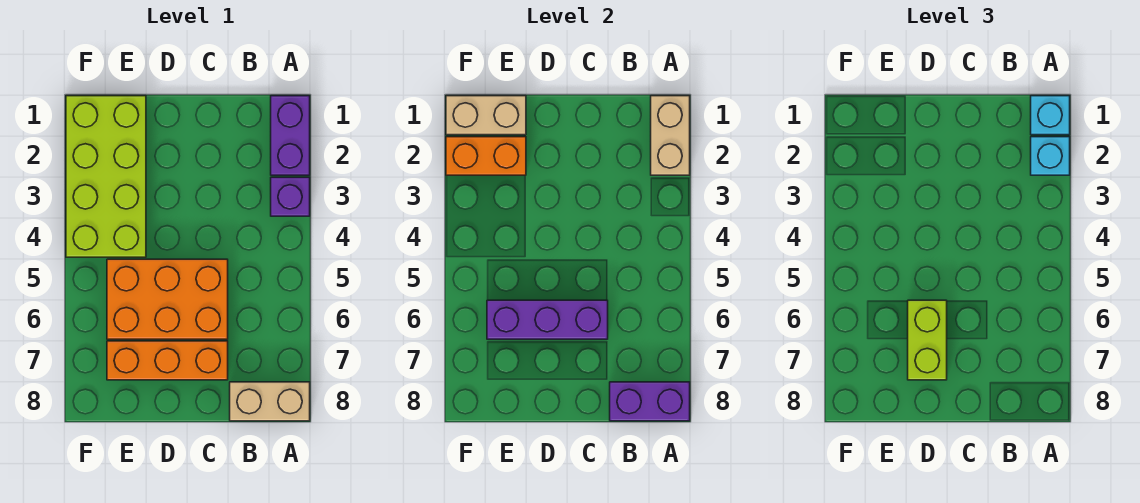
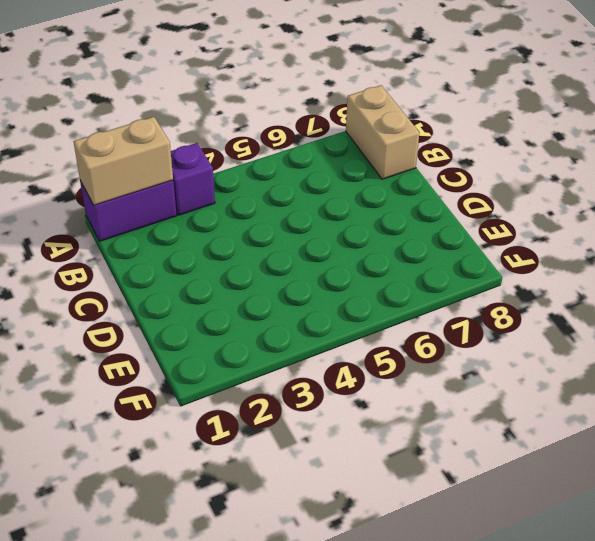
none -> orange brick C5:E6 level 1
none -> orange brick C7:E7 level 1
none -> lime brick E1:F4 level 1

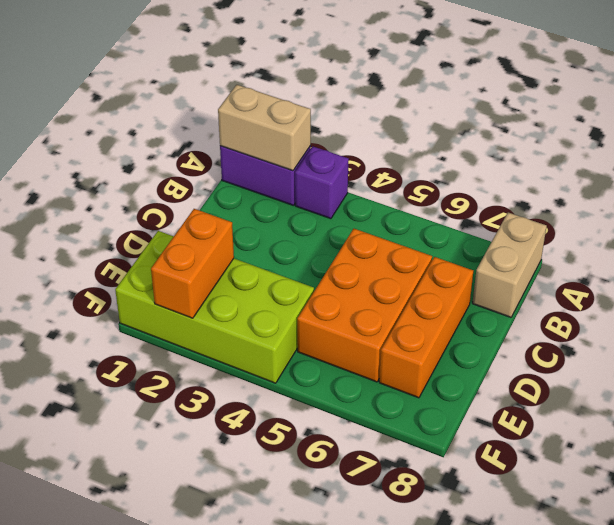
none -> purple brick A8:B8 level 2
none -> purple brick C6:E6 level 2
none -> tan brick E1:F1 level 2

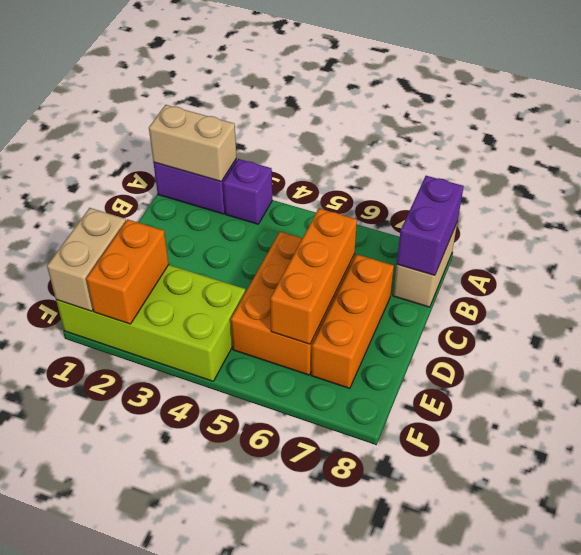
orange brick C6:E6 level 2 -> purple brick C6:E6 level 2
none -> cyan brick A1 level 3
none -> cyan brick A2 level 3
none -> lime brick D6:D7 level 3

